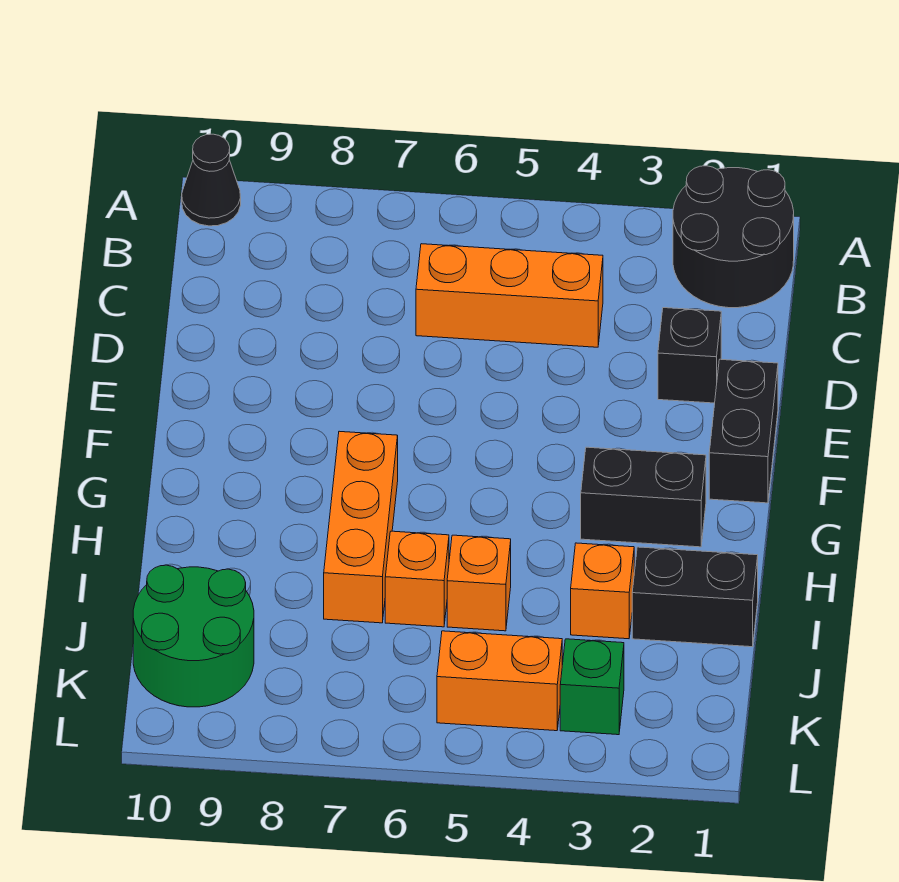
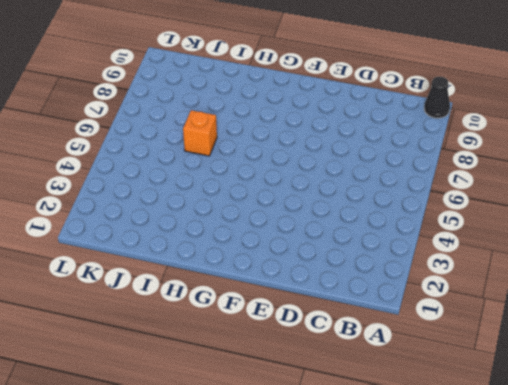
none -> black round brick A1:B2 level 1
none -> orange brick C4:C6 level 1
none -> black brick D2 level 1

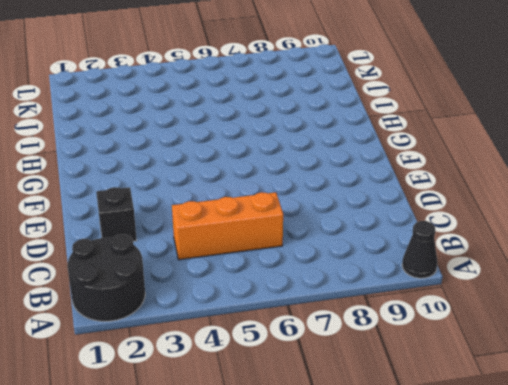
none -> black brick E1:F1 level 1
none -> black brick G2:G3 level 1
none -> orange brick G7:I7 level 1

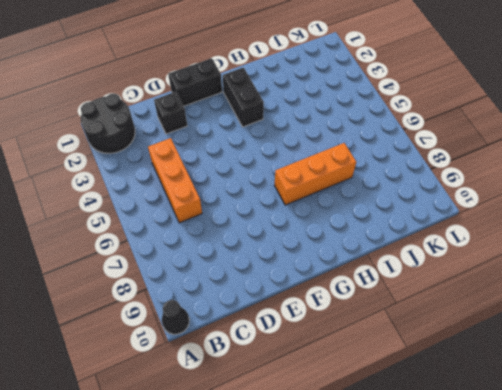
none -> black brick I1:I2 level 1
none -> orange brick I3 level 1
none -> orange brick I5 level 1

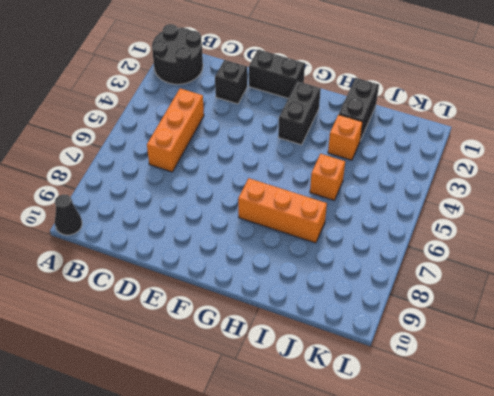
none -> orange brick I6 level 1
none -> green round brick J9:K10 level 1
none -> green brick K3 level 1

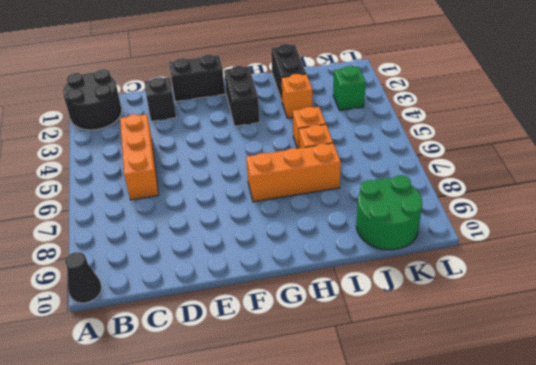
none -> orange brick K4:K5 level 1

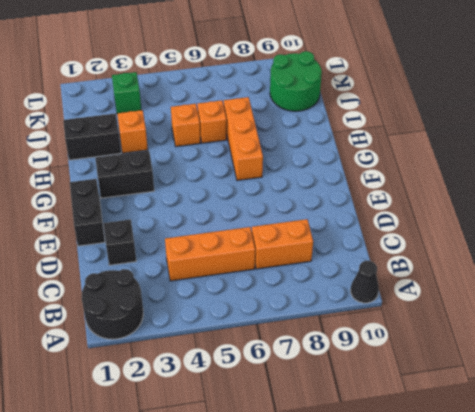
orange brick C7:C8 level 1 -> orange brick K4:K5 level 1

